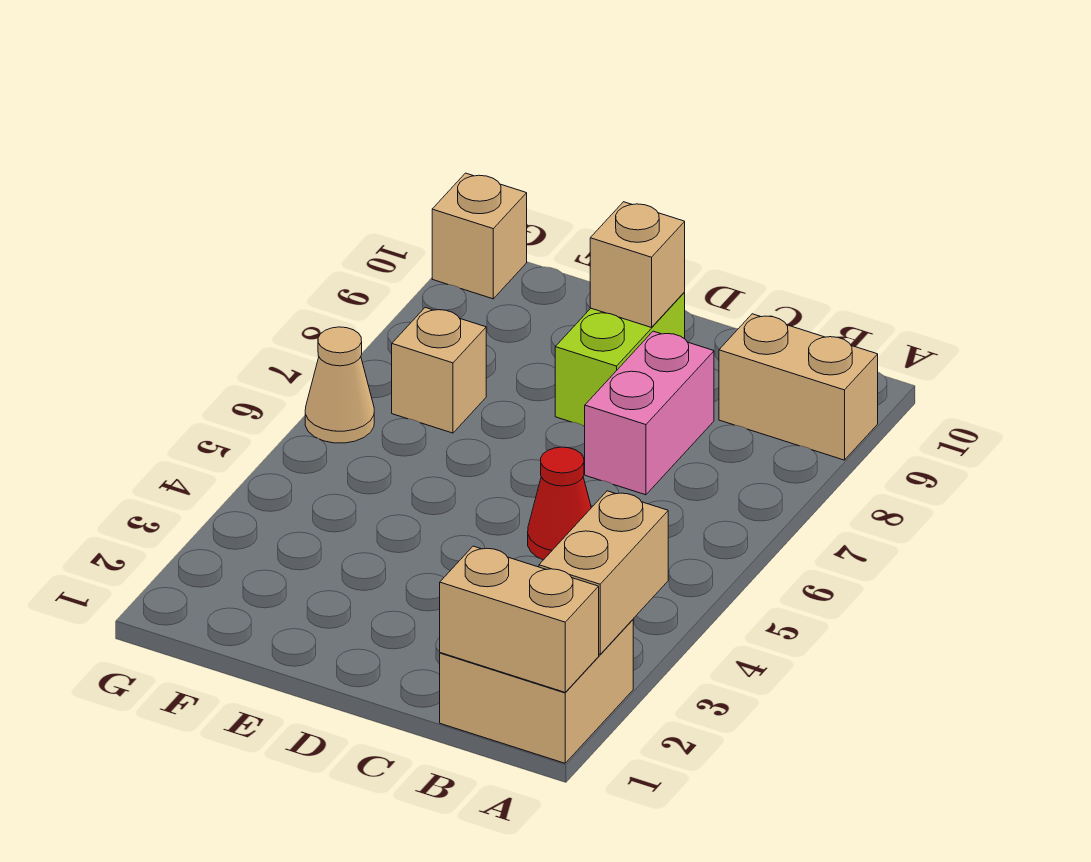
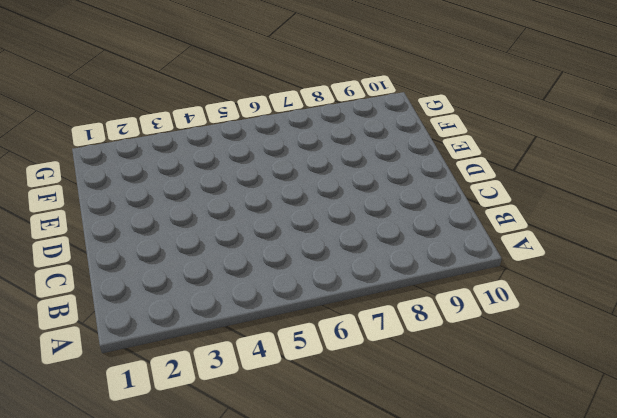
none -> tan brick A1:B2 level 1
none -> tan brick A9:B9 level 1

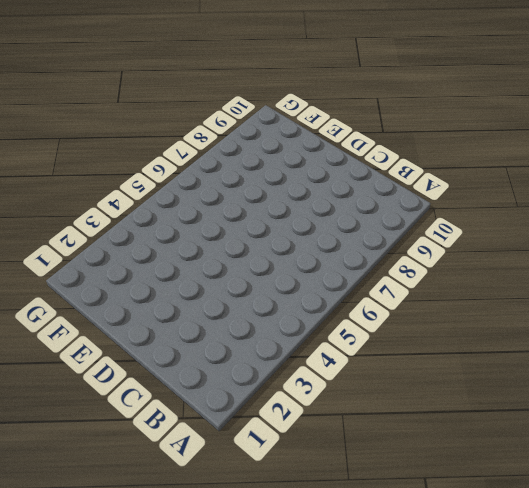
none -> tan brick A1:B2 level 1
none -> tan brick A9:B9 level 1

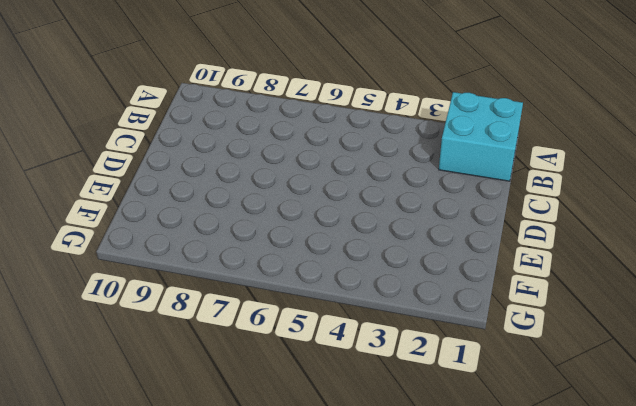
cyan brick A1:B2 level 1 -> tan brick A1:B2 level 1
none -> tan brick A9:B9 level 1
none -> red cone C5 level 1

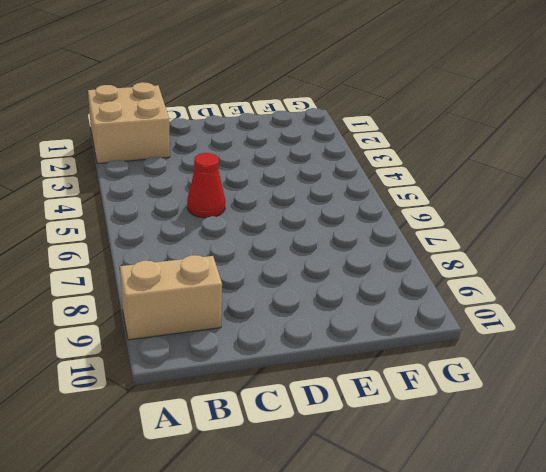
none -> pink brick C7:C8 level 1
none -> lime brick D8:D9 level 1

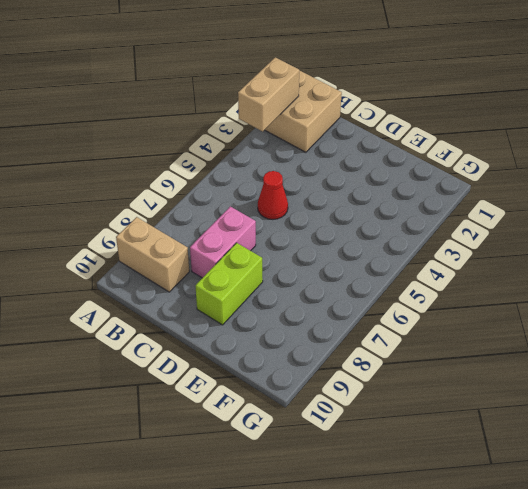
none -> tan brick F7 level 1
none -> tan cone G6 level 1

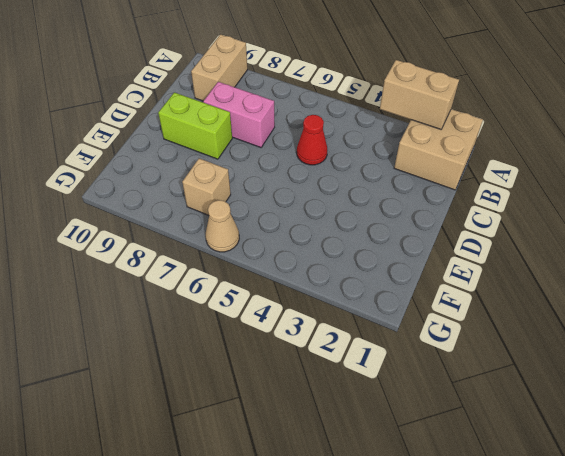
none -> tan brick G10 level 1
none -> tan brick A1:B1 level 2

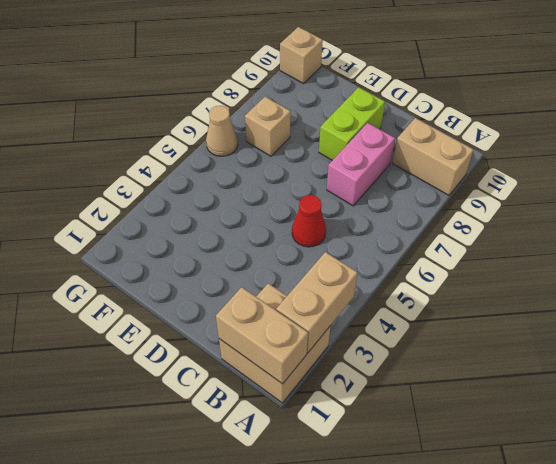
none -> tan brick D9 level 2

